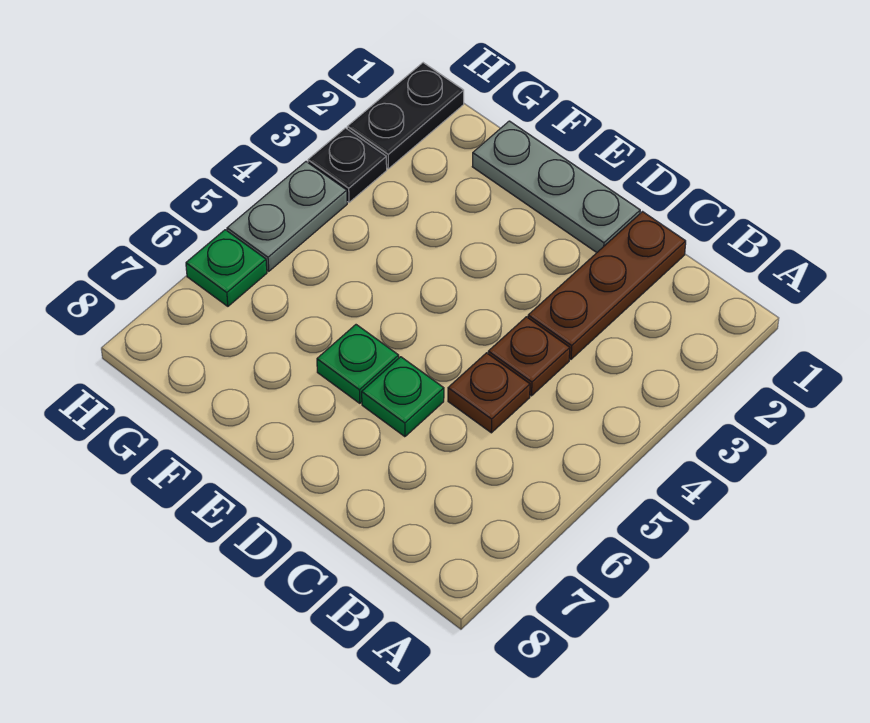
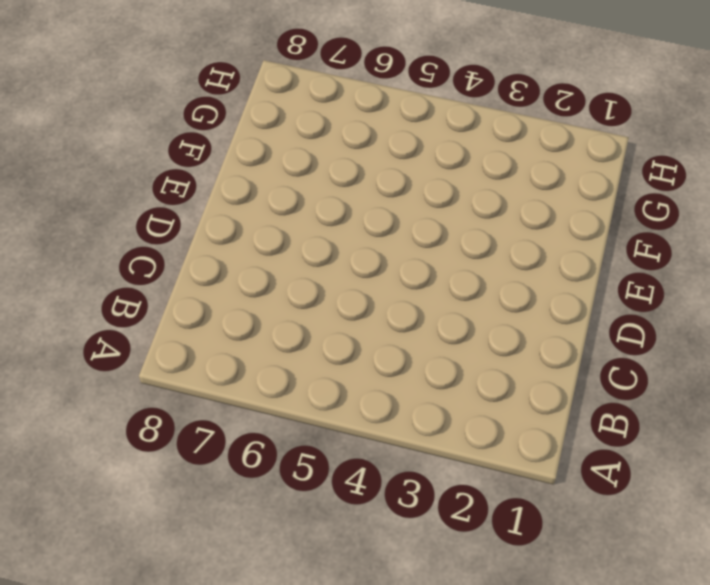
none -> brown plate C1:C3 level 1
none -> brown plate C4 level 1

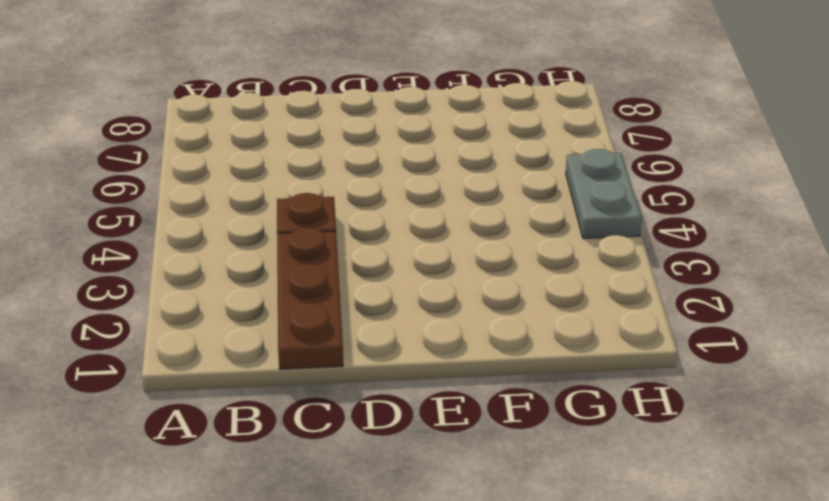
none -> brown plate C5 level 1
none -> grey plate D1:F1 level 1

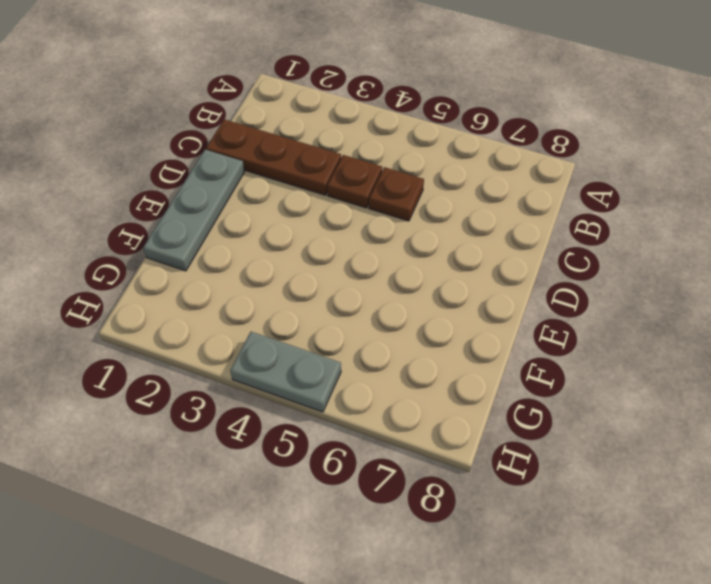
none -> green plate D6 level 1
none -> green plate E6 level 1

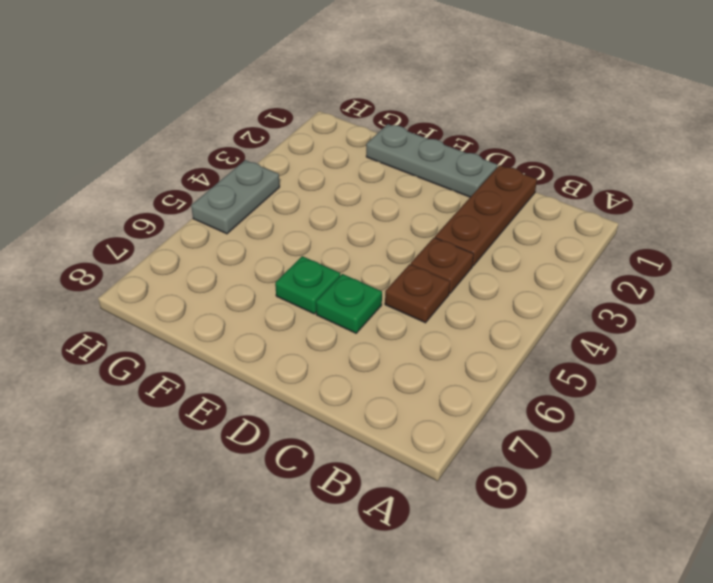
none -> black plate H1:H2 level 1
none -> black plate H3 level 1

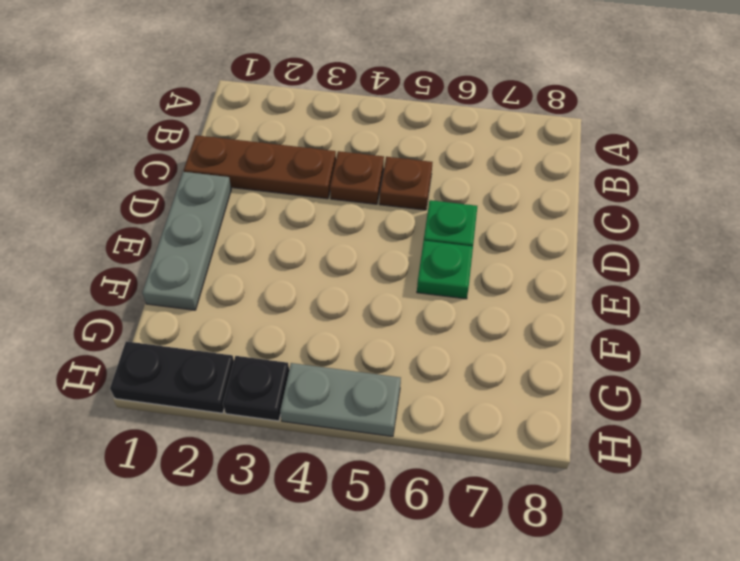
none -> green plate H6 level 1

